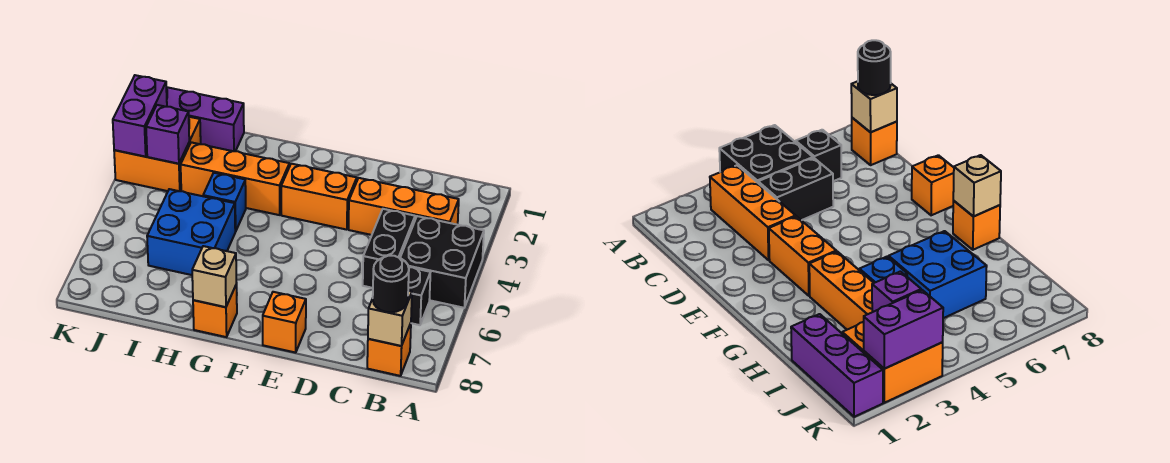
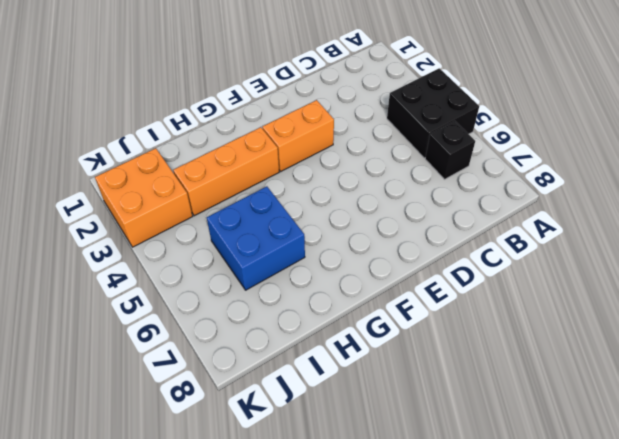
none -> orange brick B3:D3 level 1
none -> orange brick B8 level 1
none -> black brick C4:C5 level 1

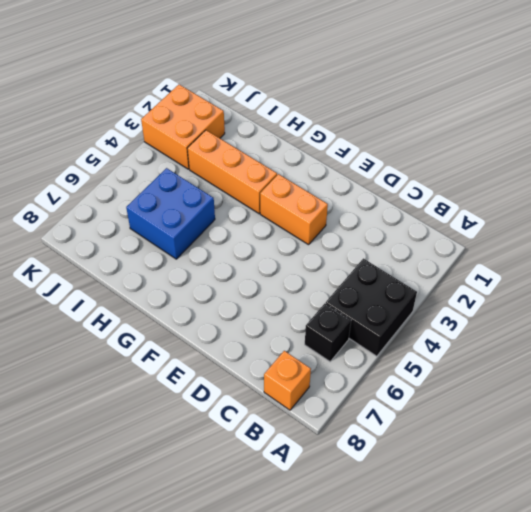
none -> orange brick B3:D3 level 1
none -> black brick C4:C5 level 1
none -> orange brick E8 level 1

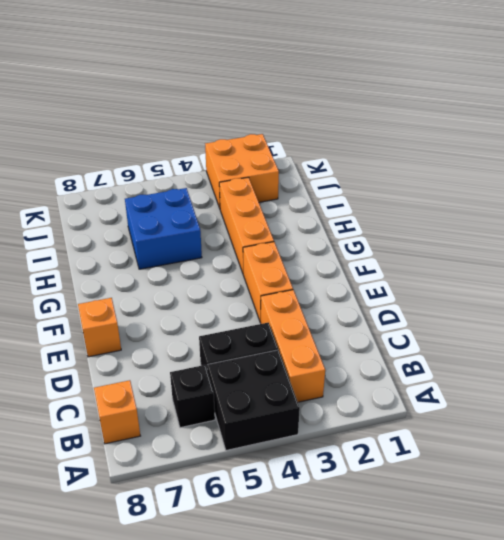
none -> orange brick G8 level 1
none -> blue brick H4 level 1
none -> purple brick I1:K1 level 1

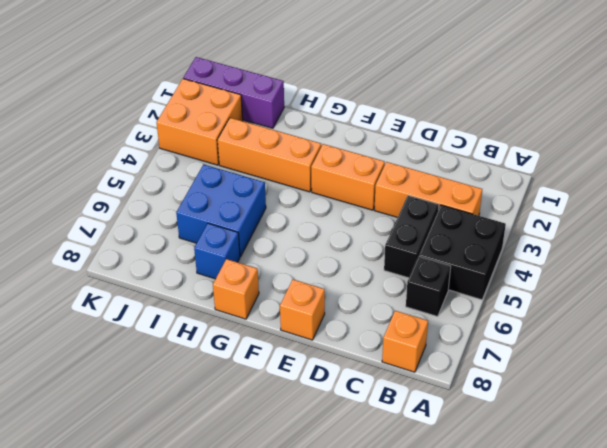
blue brick H7 level 1 -> blue brick H4 level 1
none -> tan brick B8 level 2
none -> tan brick G8 level 2
none -> purple brick J3 level 2

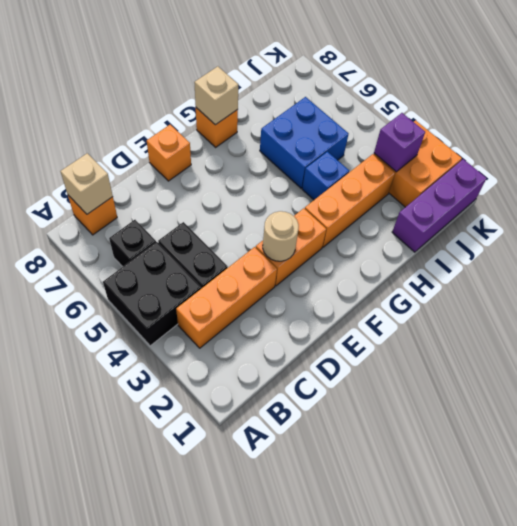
tan round brick E3 level 2 -> none
none -> purple brick K2:K3 level 2
none -> black round brick B8 level 3

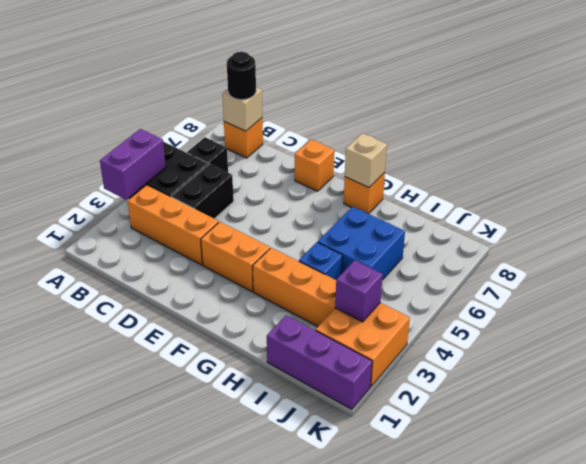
purple brick A3:A4 level 2 -> purple brick K2:K3 level 2

